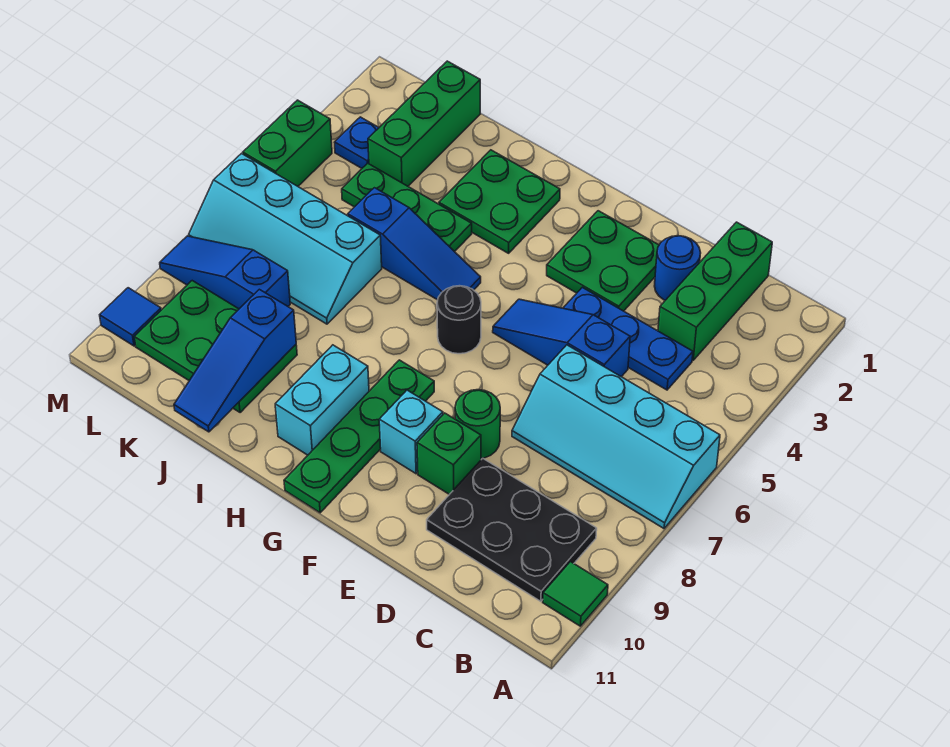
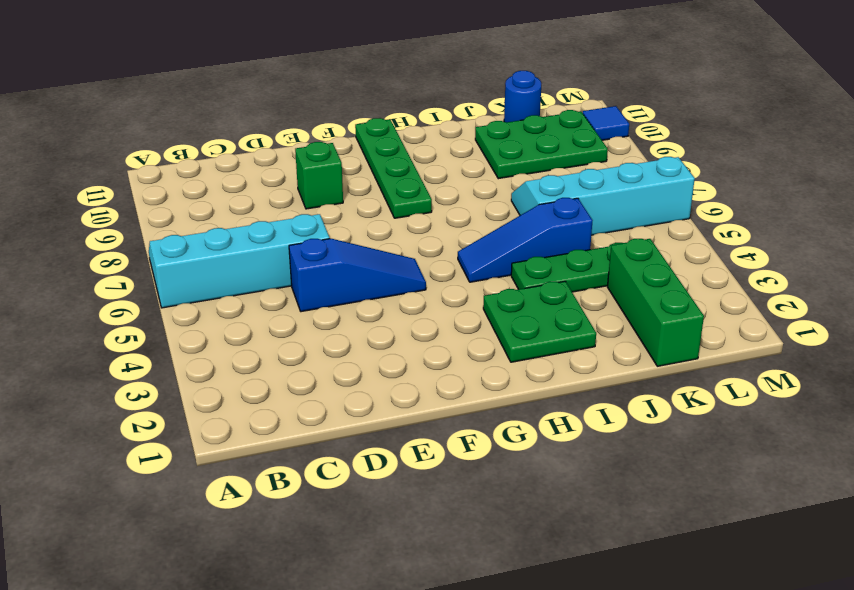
blue round brick K11 level 1 -> blue round brick D2 level 1
none -> green tile A10 level 1
none -> black plate B9:D10 level 1
none -> green brick C1:C3 level 1

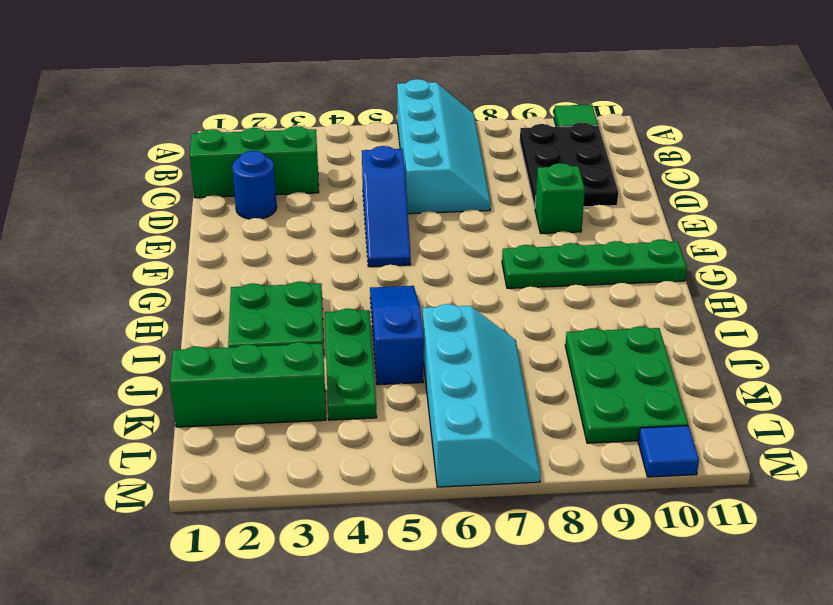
none -> blue plate C4:E4 level 1
none -> green plate E2:F3 level 1
none -> green round brick E8 level 1

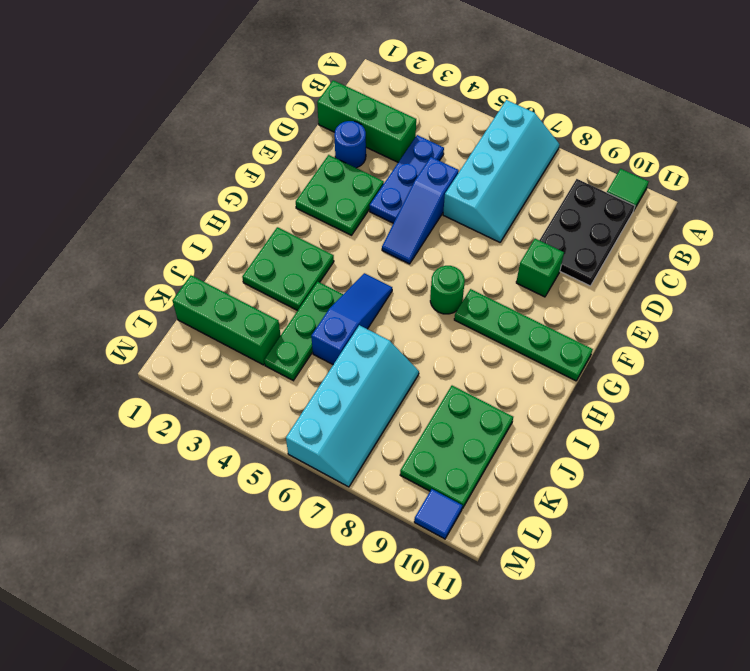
green round brick G7 level 1 -> green round brick E8 level 1
none -> cyan brick F9 level 1
none -> black round brick G6 level 1
none -> cyan brick H9:H10 level 1

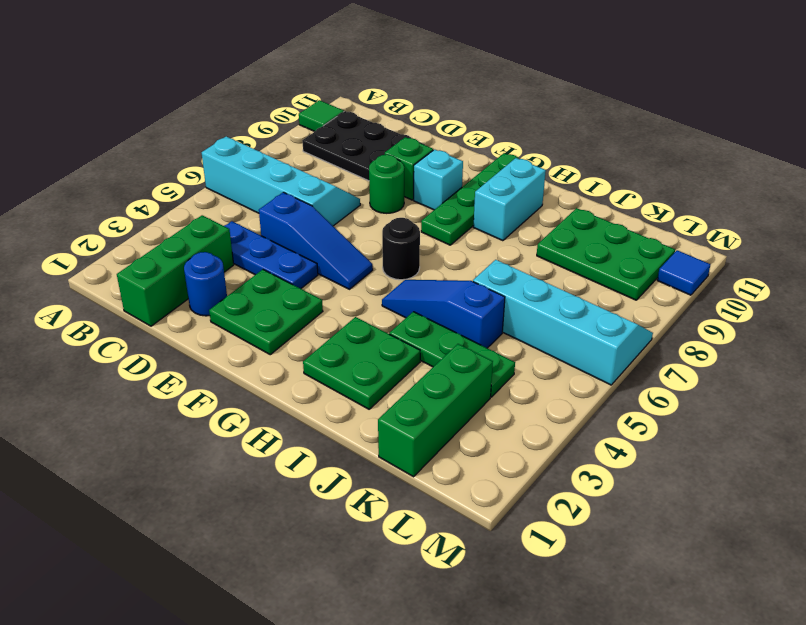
none -> blue slope K8:M8 level 1 top K
none -> blue plate L3 level 1
none -> green brick M4:M5 level 1

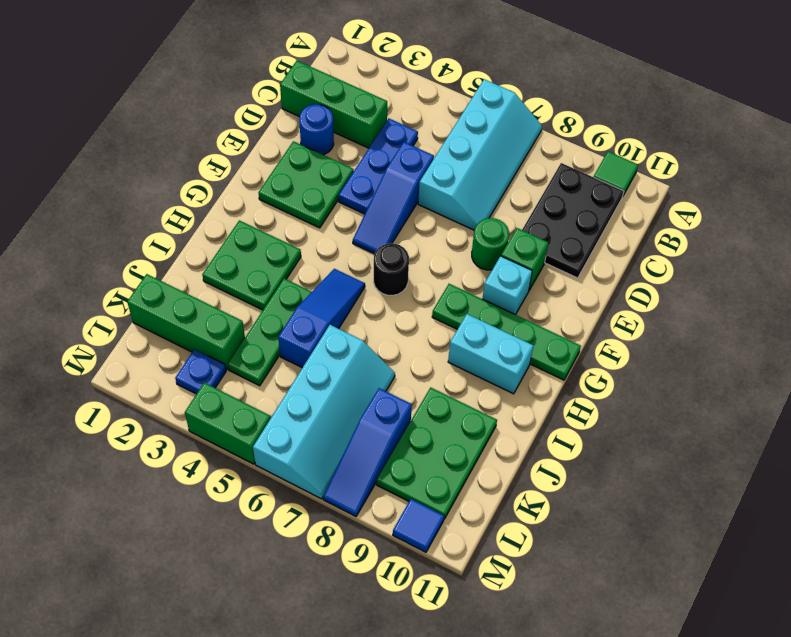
none -> blue slope J9:J11 level 2 top 9

